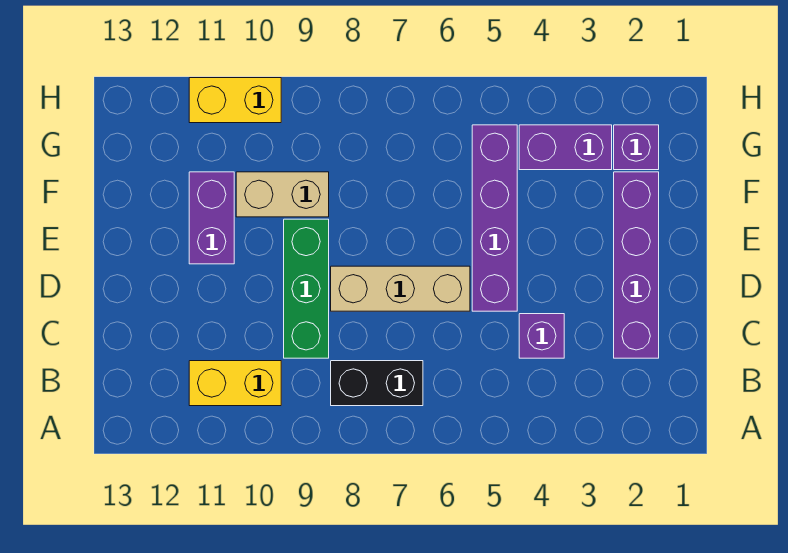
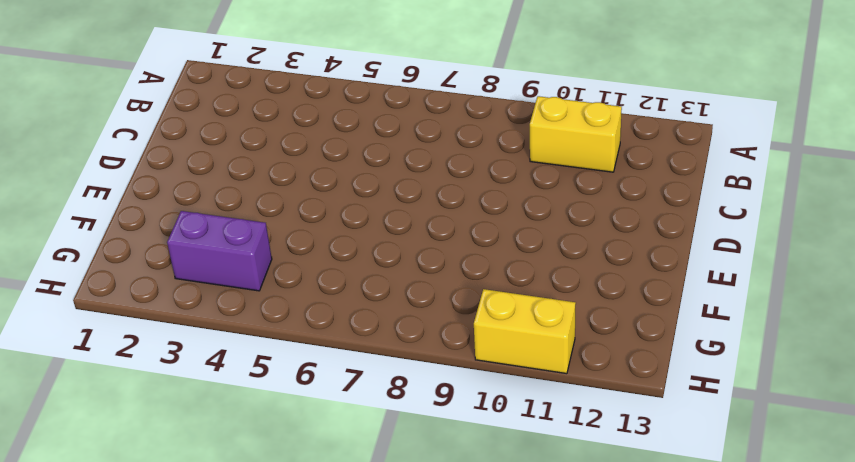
none -> black brick B7:B8 level 1
none -> purple brick C2:F2 level 1
none -> purple brick C4 level 1

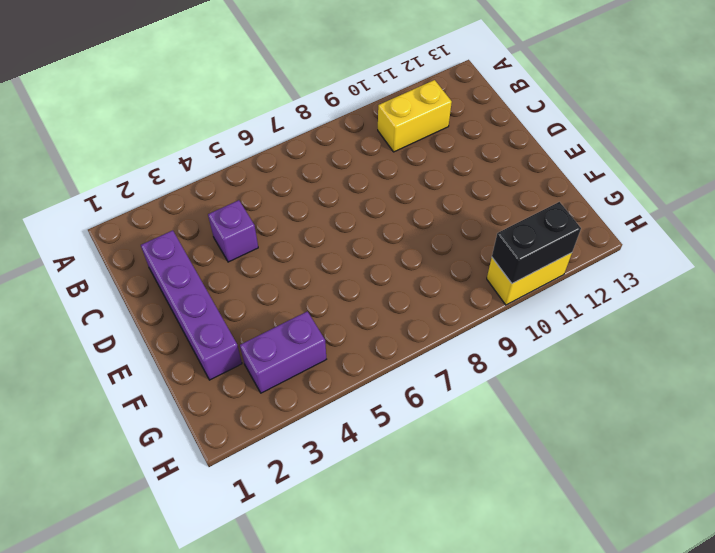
black brick H10:H11 level 2 -> black brick B7:B8 level 1
none -> green brick C9:E9 level 1
none -> purple brick D5:G5 level 1
none -> tan brick D6:D8 level 1

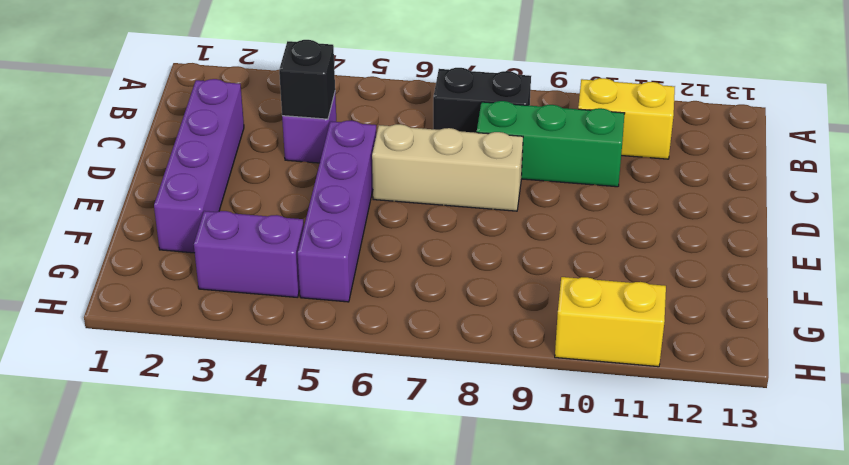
black brick C4 level 2 -> none
green brick C8:C10 level 1 -> green brick C9:E9 level 1
none -> purple brick E11:F11 level 1
none -> tan brick F9:F10 level 1
none -> purple brick G2 level 1

